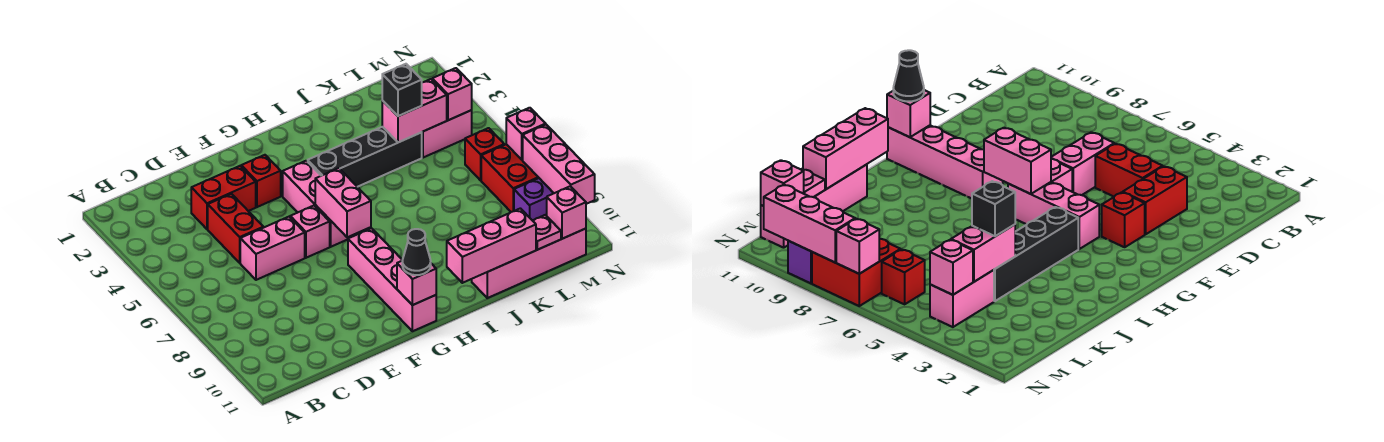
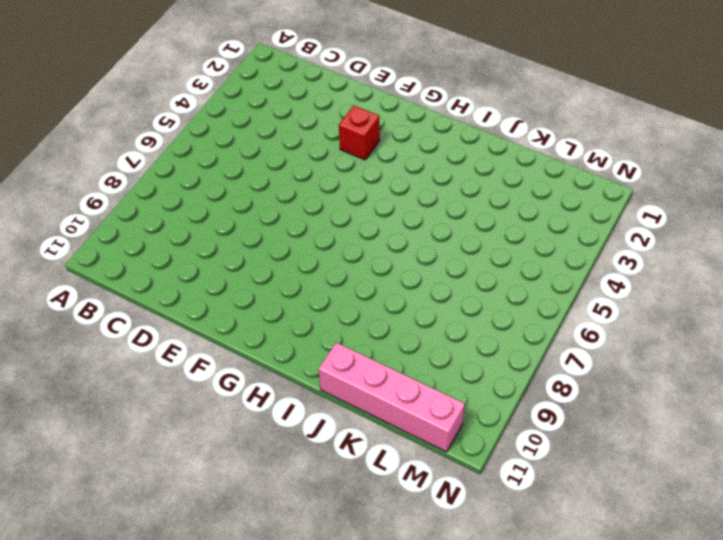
none -> red brick D3:E3 level 1
none -> red brick D4:D5 level 1
none -> pink brick D6:E6 level 1

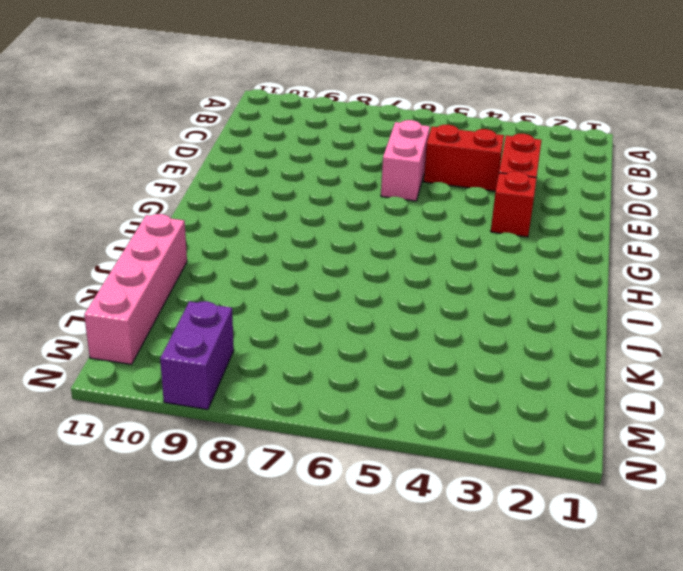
none -> pink brick F6 level 1
none -> pink brick G4:G6 level 1
none -> pink brick G8:G11 level 1

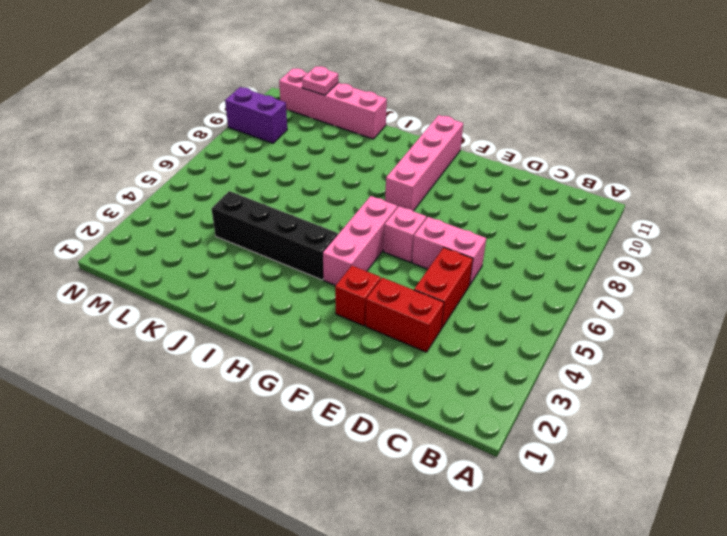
none -> pink brick L4:M4 level 1
none -> red brick M6 level 1
none -> red brick M7:N8 level 1

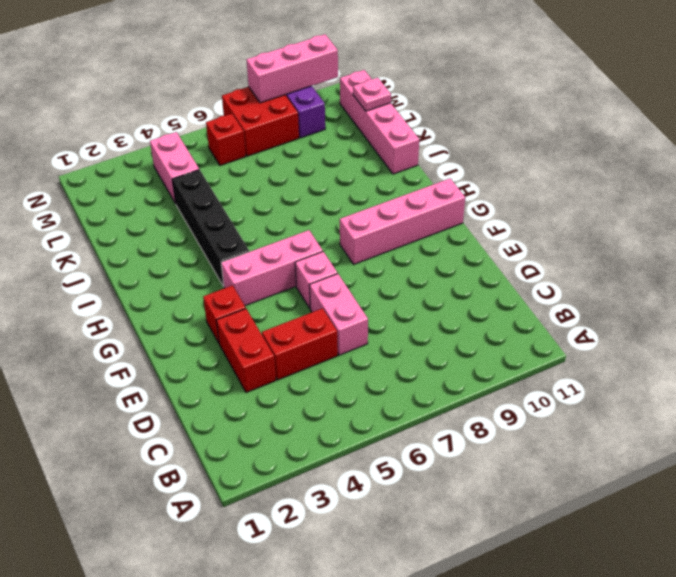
none -> pink brick G6:G7 level 2
none -> pink brick G11 level 2
none -> pink brick I11:K11 level 2

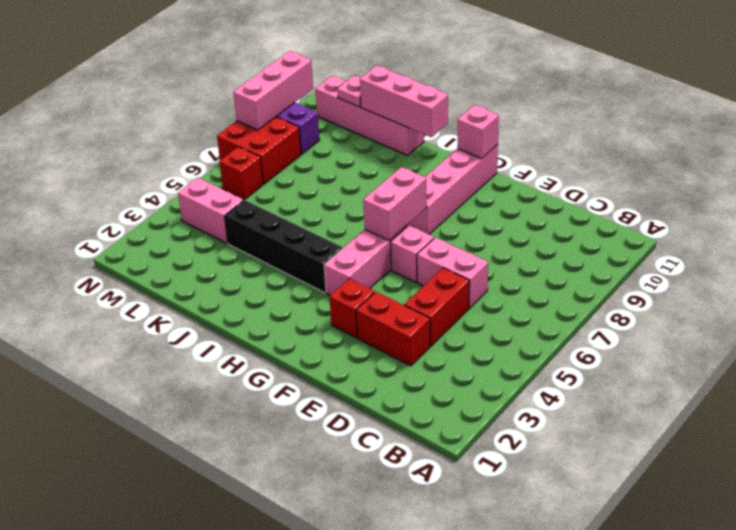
none -> pink brick K4:L4 level 2
none -> pink brick M4 level 2
none -> pink brick M11 level 2

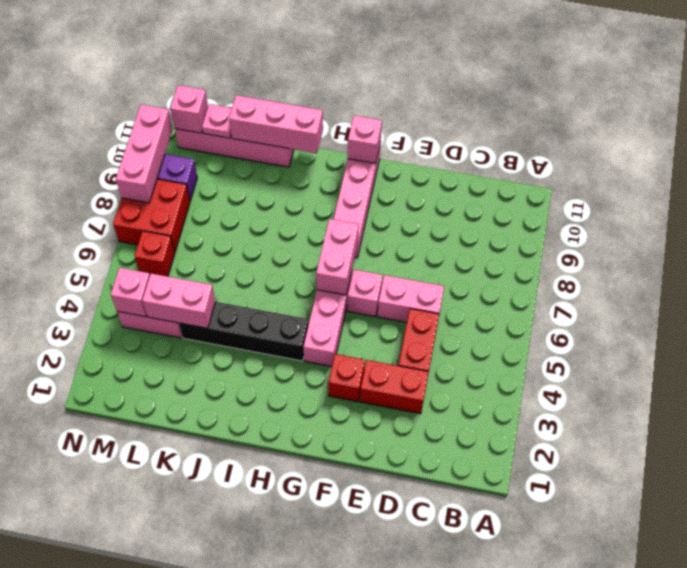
none -> pink brick N7 level 2
none -> black cone G11 level 3
none -> black brick K4 level 3

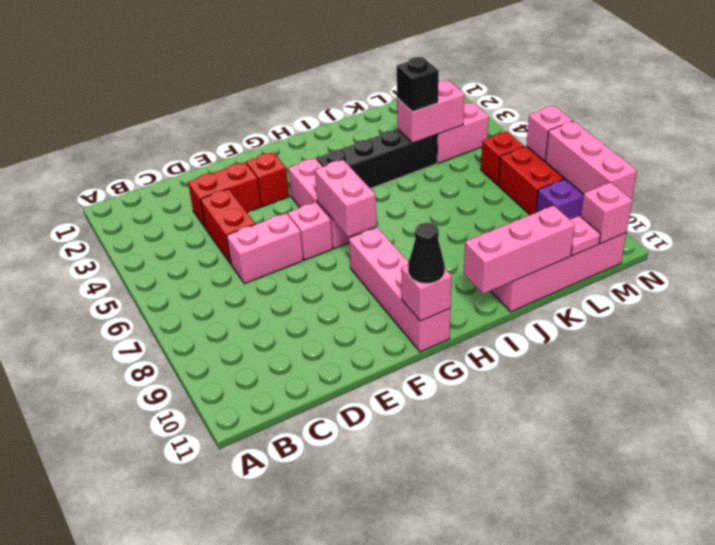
none -> pink brick M4 level 2

